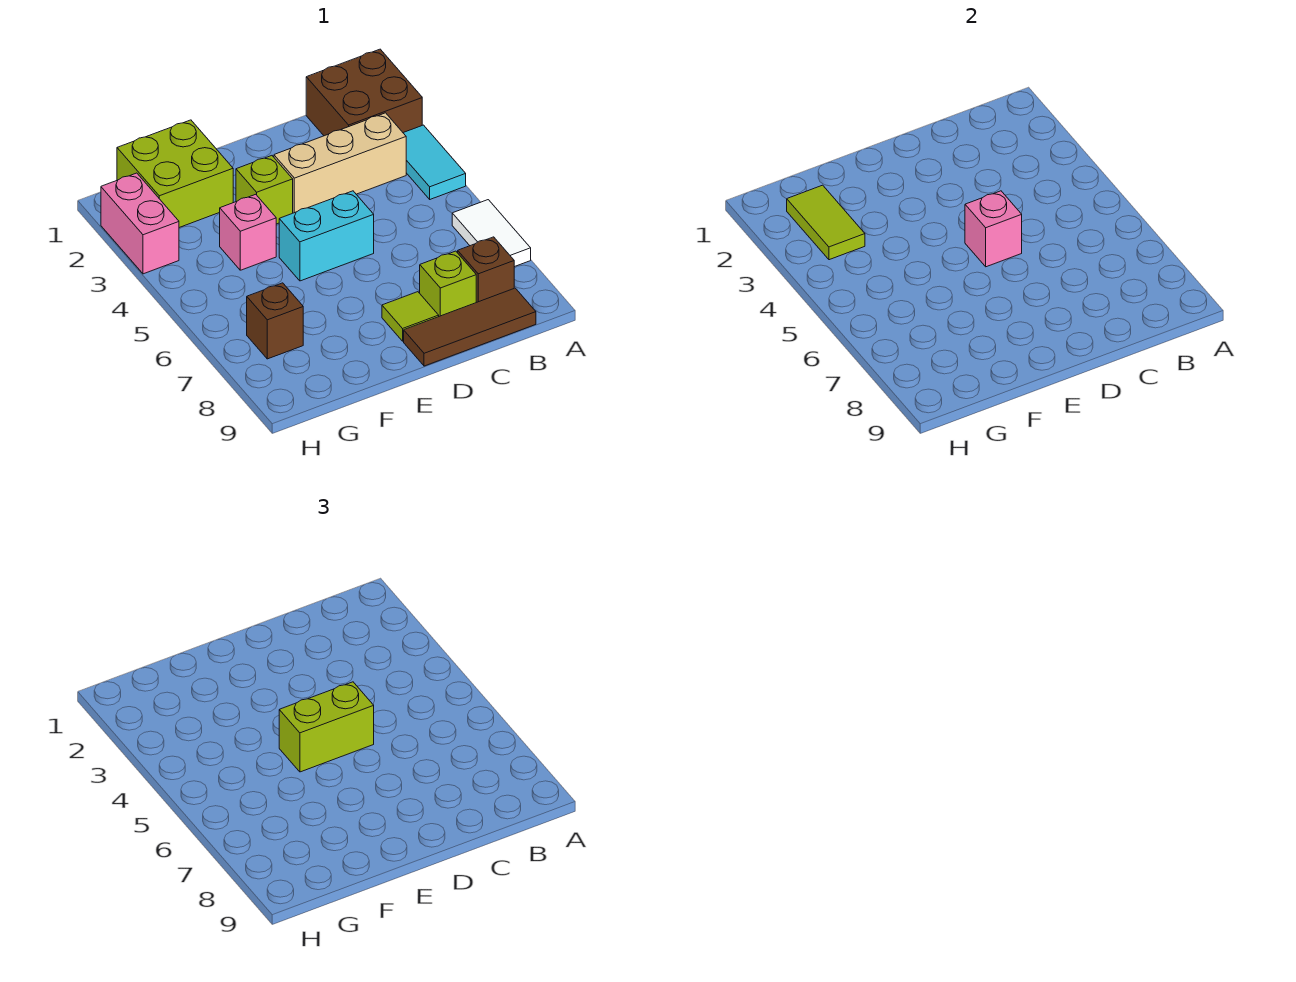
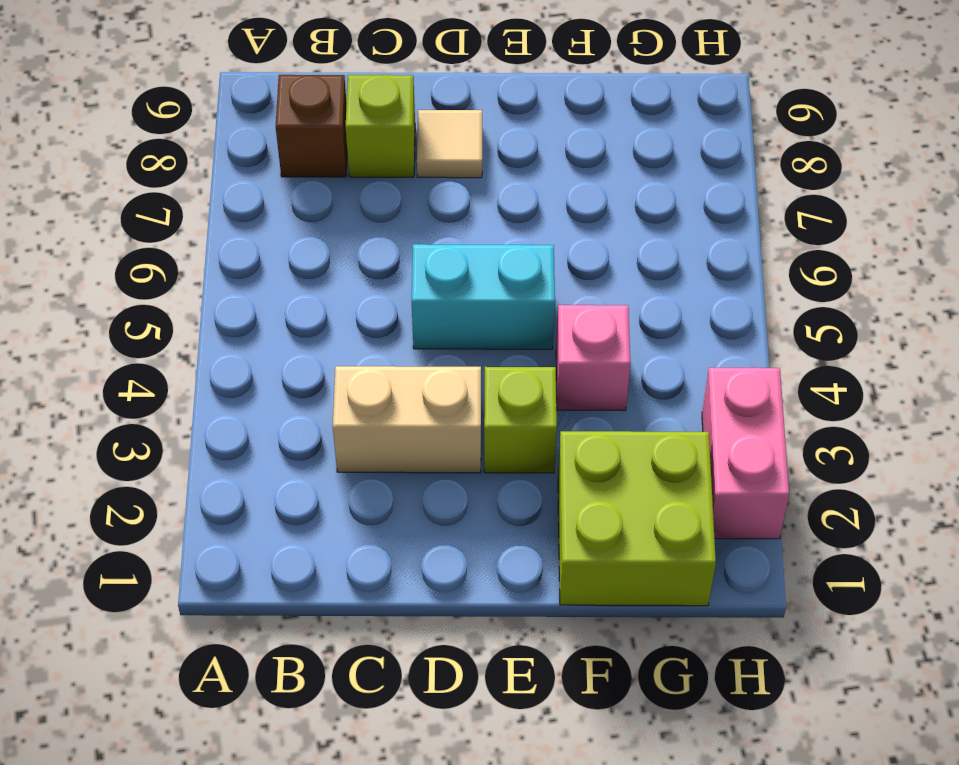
tan brick C3:D3 level 1 -> tan brick B3:D3 level 1
tan tile D8 level 1 -> lime tile D8 level 1
none -> brown brick A1:B2 level 1
none -> cyan tile A3:A4 level 1
none -> white tile A6:A7 level 1

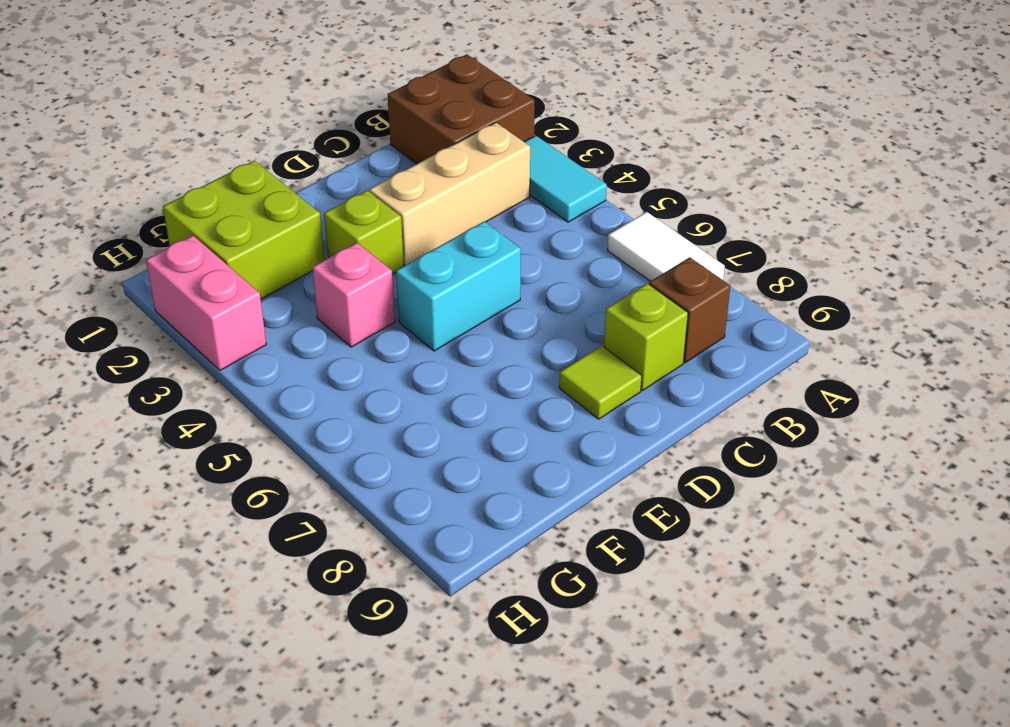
none -> brown tile B9:D9 level 1
none -> brown brick G7 level 1
none -> pink brick D5 level 2

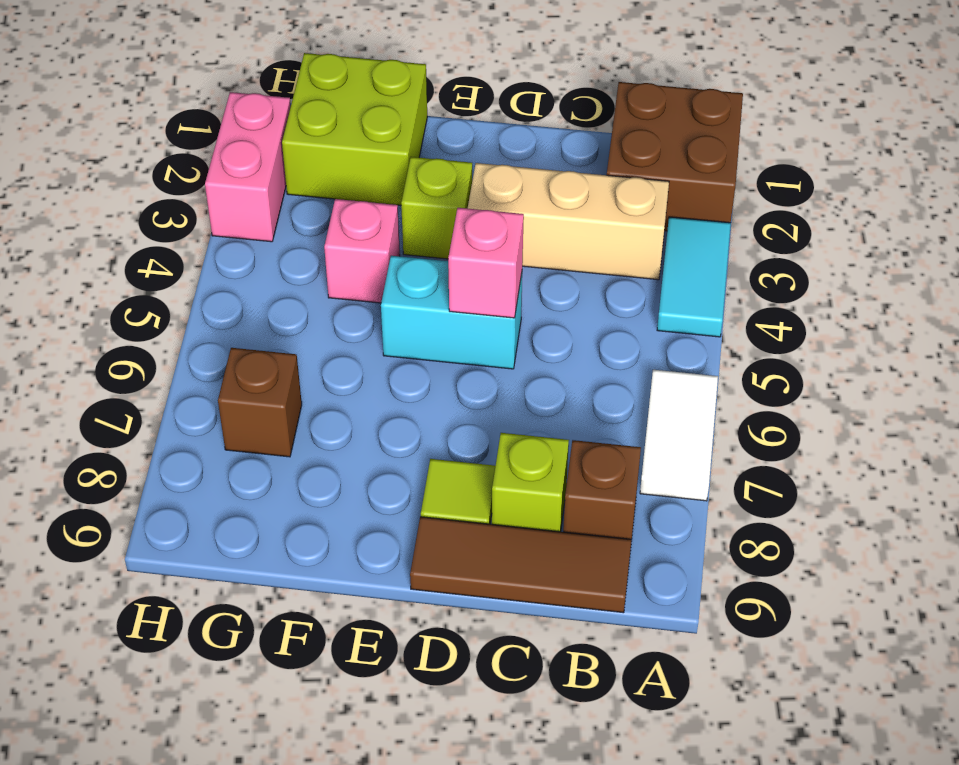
none -> lime tile G2:G3 level 2
none -> lime brick D5:E5 level 3

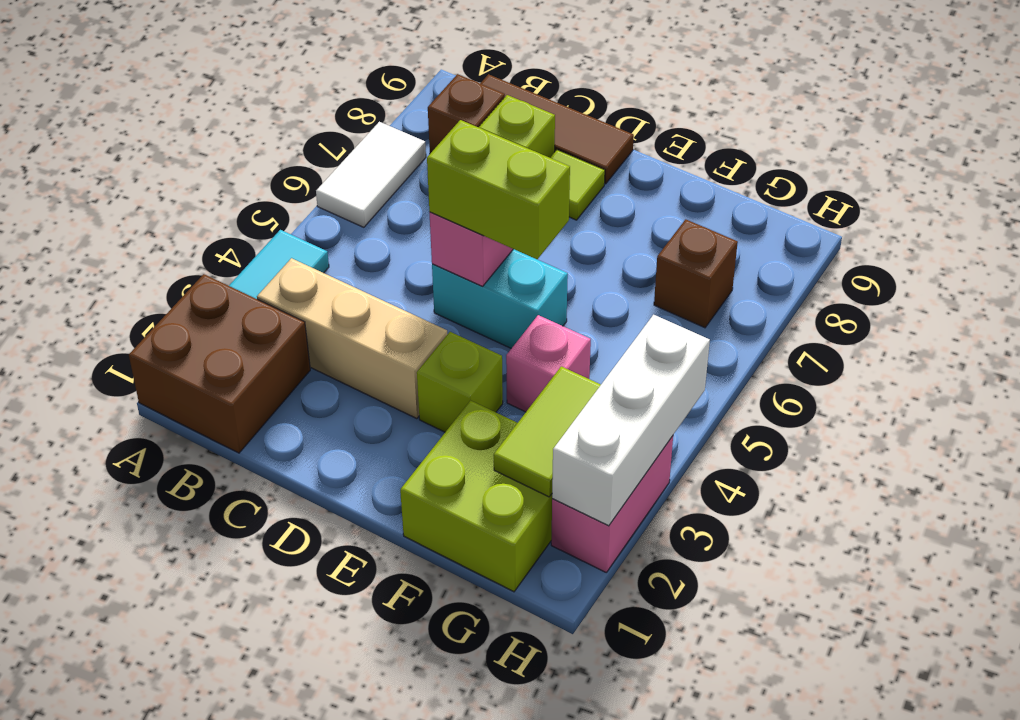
white brick H2:H4 level 2 -> none

